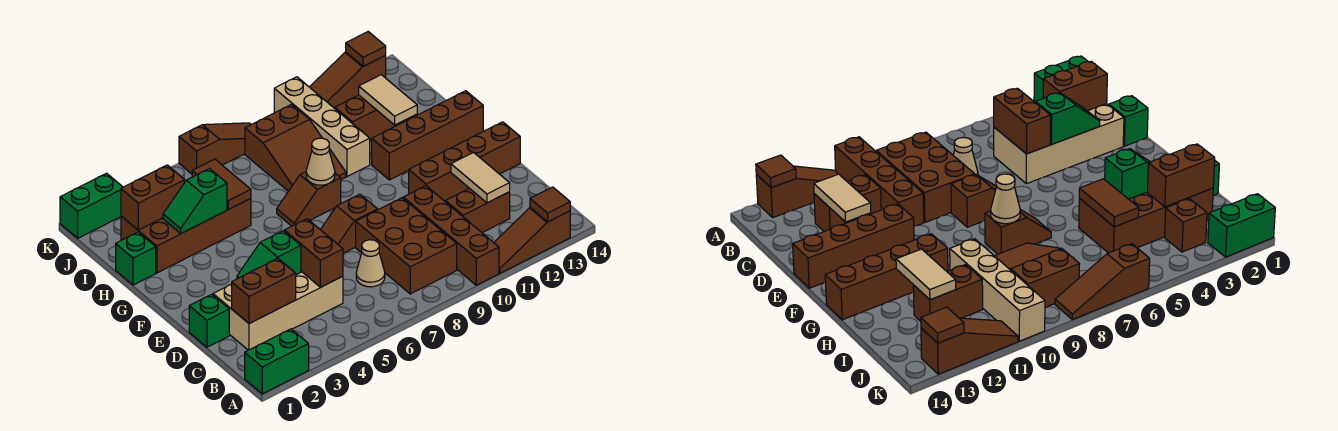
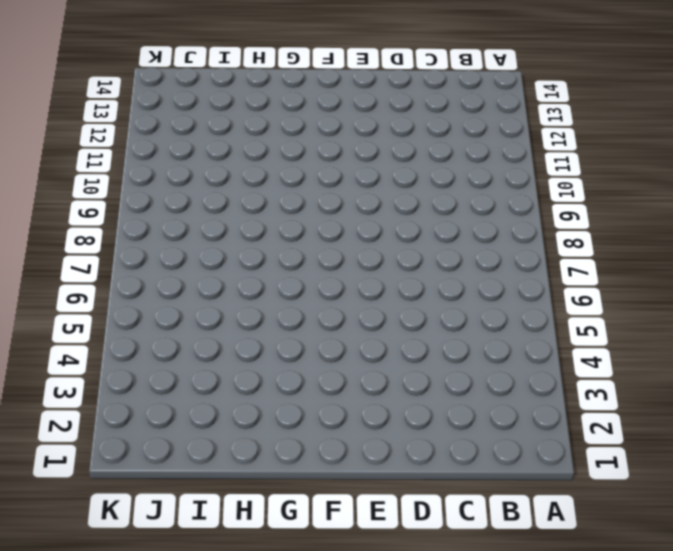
none -> green brick A1:A2 level 1
none -> brown brick A10:D10 level 1
none -> brown slope A11:A13 level 1 top 13
none -> brown brick B8:D9 level 1

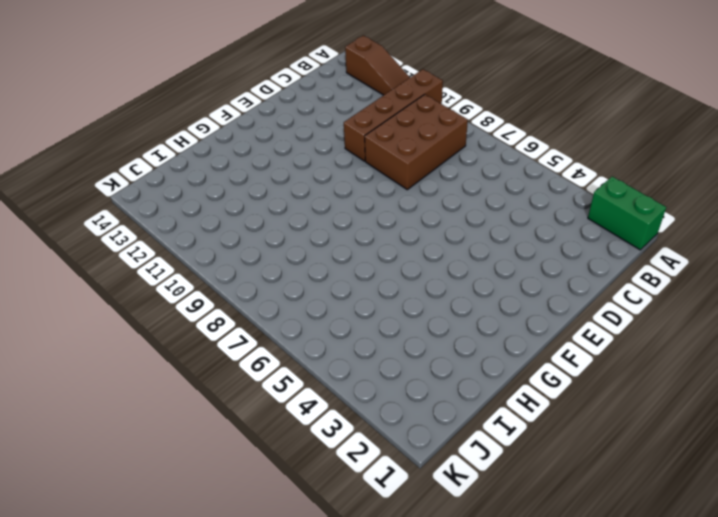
none -> tan brick C2:D5 level 1
none -> tan cone C7 level 1
none -> brown brick C11:C12 level 1
none -> green brick D1 level 1

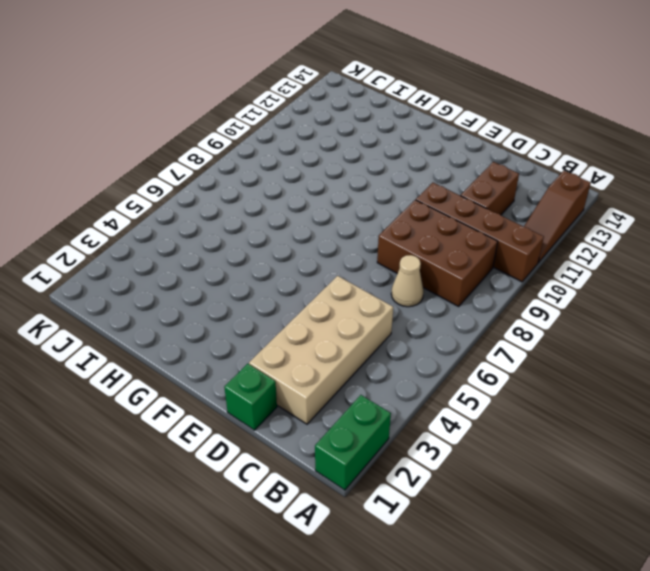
none -> brown slope E7:E8 level 1 top 8
none -> brown brick E11:E14 level 1
none -> brown slope G7:G8 level 1 top 8
none -> brown brick G11:G14 level 1

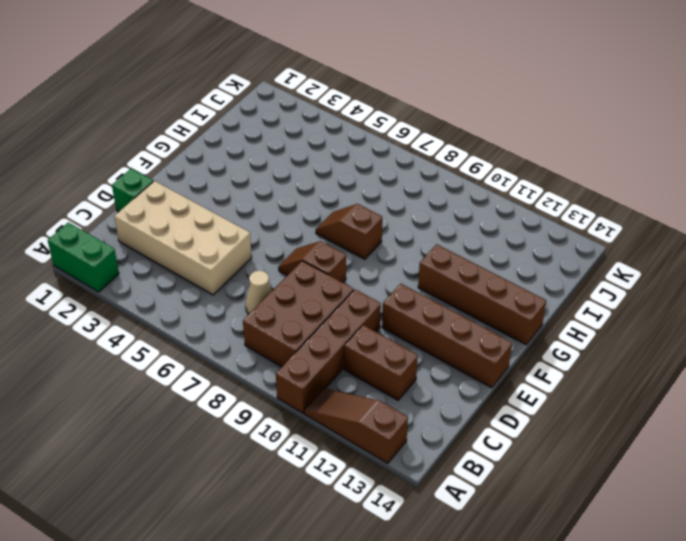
none -> green brick H1 level 1
none -> brown brick H2:I5 level 1
none -> brown slope H8:J9 level 1 top J
none -> tan brick H10:K10 level 1

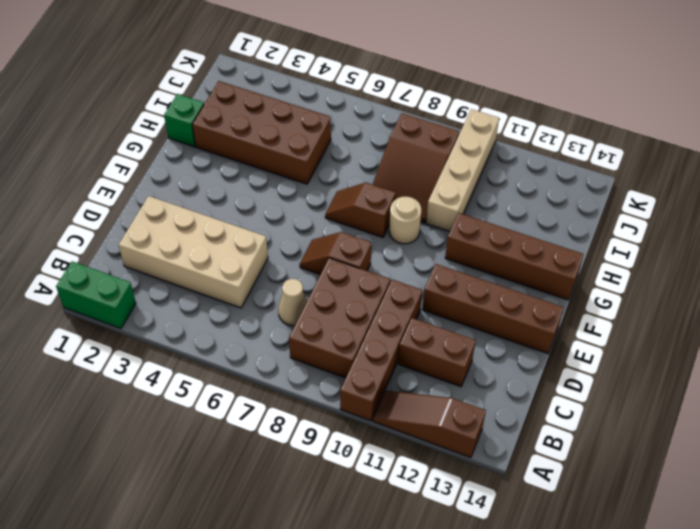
tan round brick G9 level 1 -> none
none -> green brick D1 level 1
none -> brown brick I11:I12 level 1
none -> brown brick J3 level 1
none -> green brick K1:K2 level 1

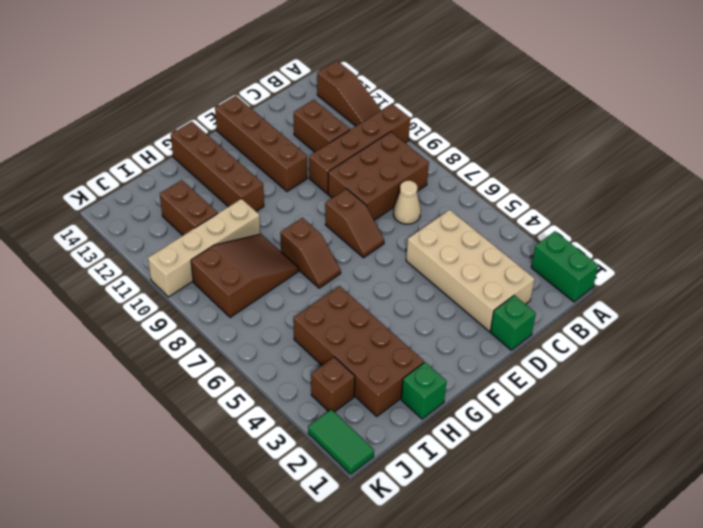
green tile K1:K2 level 1 -> green brick K1:K2 level 1
none -> brown slope K6:K8 level 1 top 6
none -> brown slope K11:K13 level 1 top 13
none -> brown tile A13 level 2
none -> brown brick C2:C3 level 2

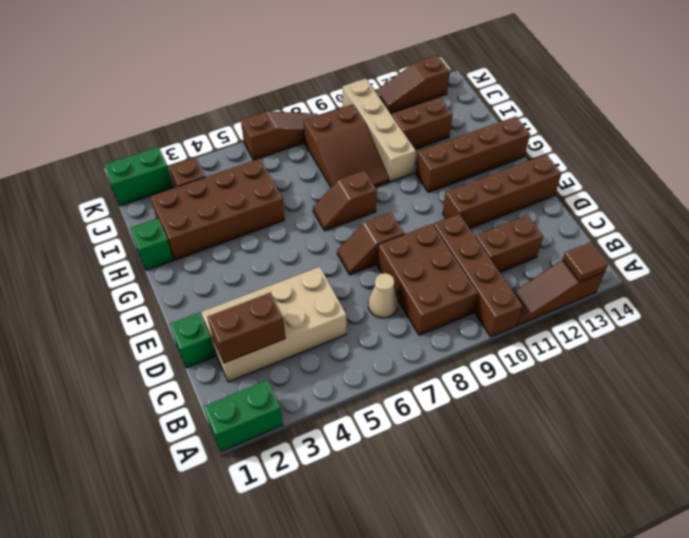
none -> brown brick C5:D5 level 2
none -> tan tile C12:D12 level 2
none -> green slope D3:D4 level 2 top 4
none -> tan cone G8 level 2

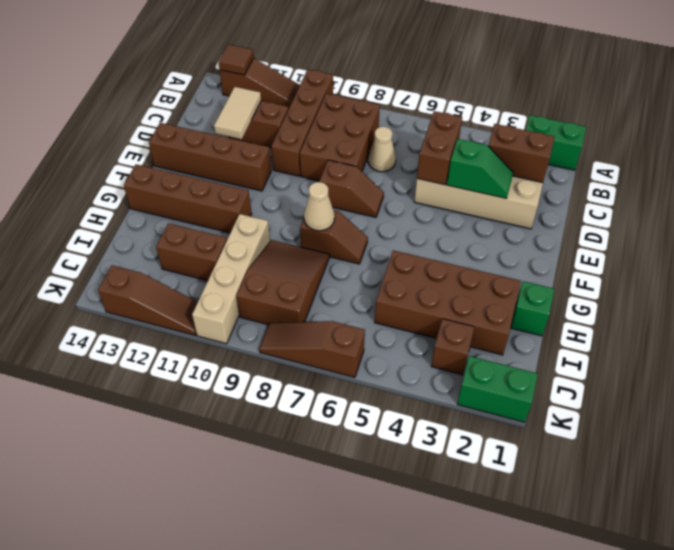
none -> green brick D1 level 1
none -> green slope H3:H4 level 2 top 4
none -> brown tile H5:I5 level 2
none -> tan tile H12:I12 level 2

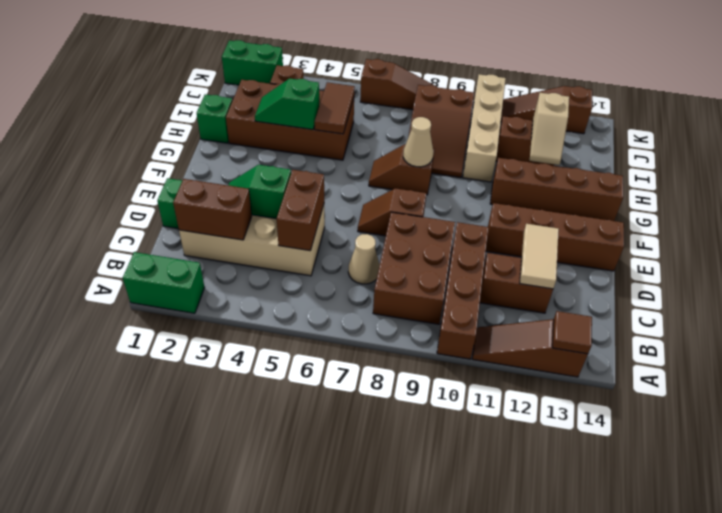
tan slope H12:I12 level 2 top I -> tan tile H12:I12 level 2
none -> brown brick I2:I3 level 2
none -> brown tile K13 level 2

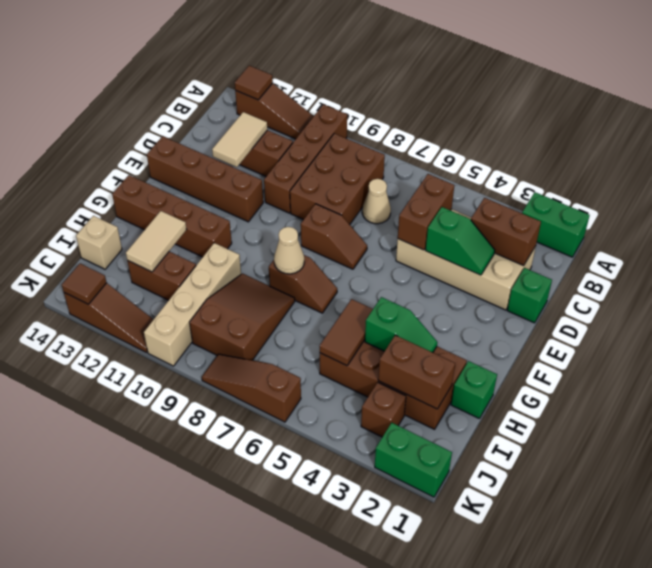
tan brick I14 level 1 -> none

